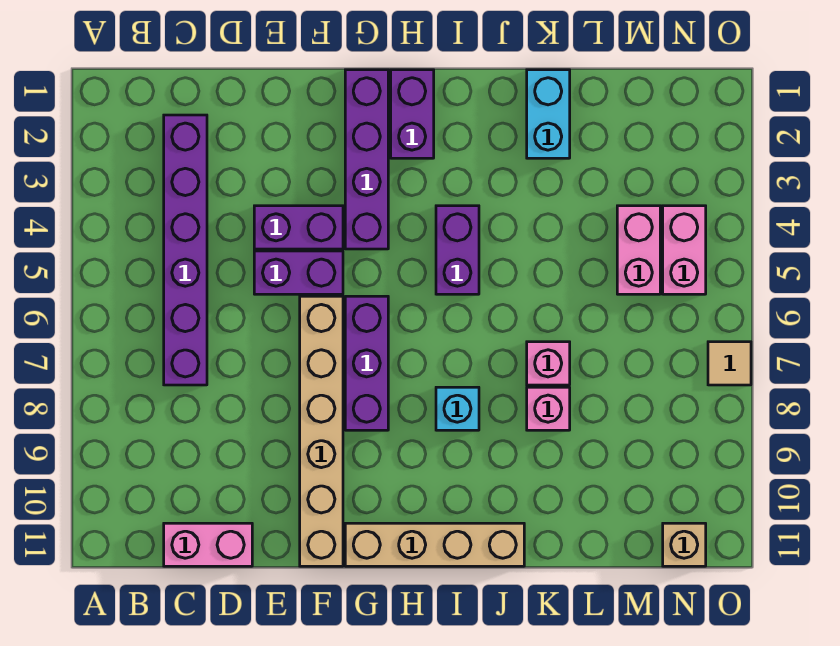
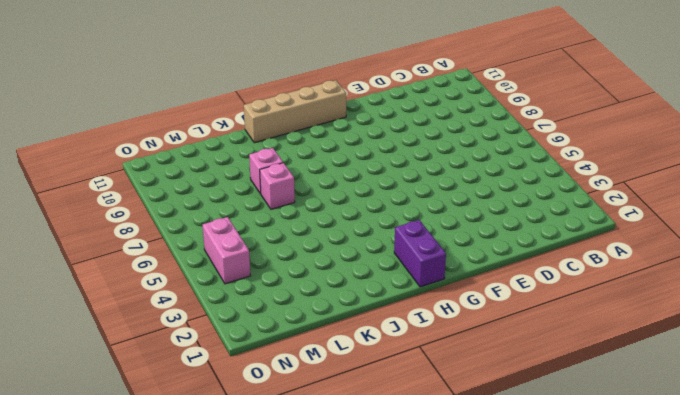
none -> purple brick C2:C7 level 1
none -> pink brick C11:D11 level 1
none -> purple brick E4:F4 level 1

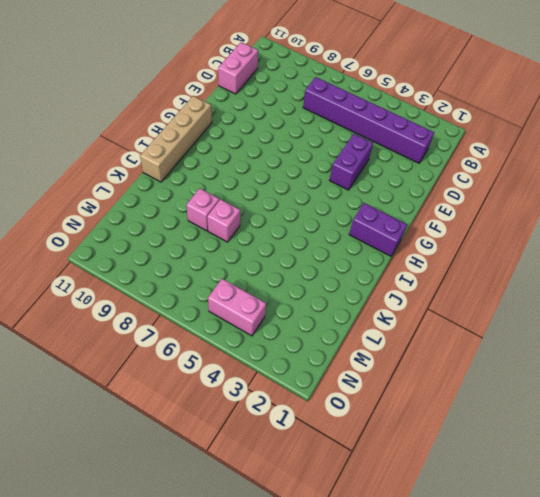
none -> purple brick E5:F5 level 1
none -> tan brick F6:F11 level 1
none -> purple brick G1:G4 level 1

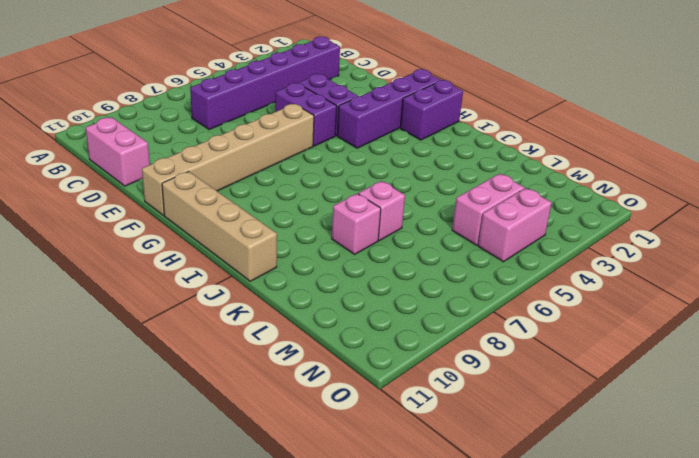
none -> purple brick G6:G8 level 1
none -> purple brick I4:I5 level 1
none -> cyan brick I8 level 1

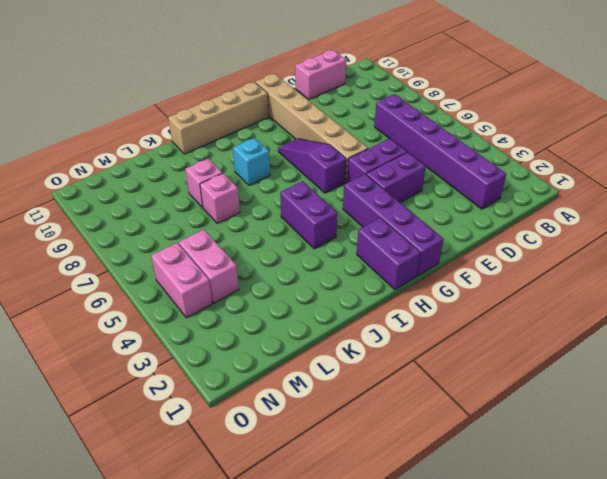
purple slope G6:G8 level 1 top 6 -> purple brick G6:G8 level 1
none -> cyan brick K1:K2 level 1
none -> tan brick N11 level 1
none -> tan tile O7 level 1

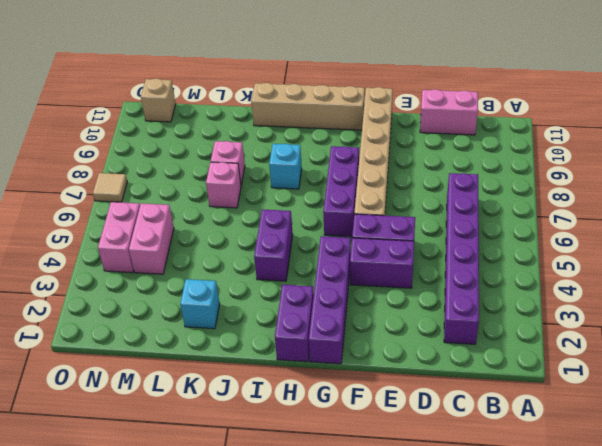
cyan brick K2 level 1 -> cyan brick K1:K2 level 1

